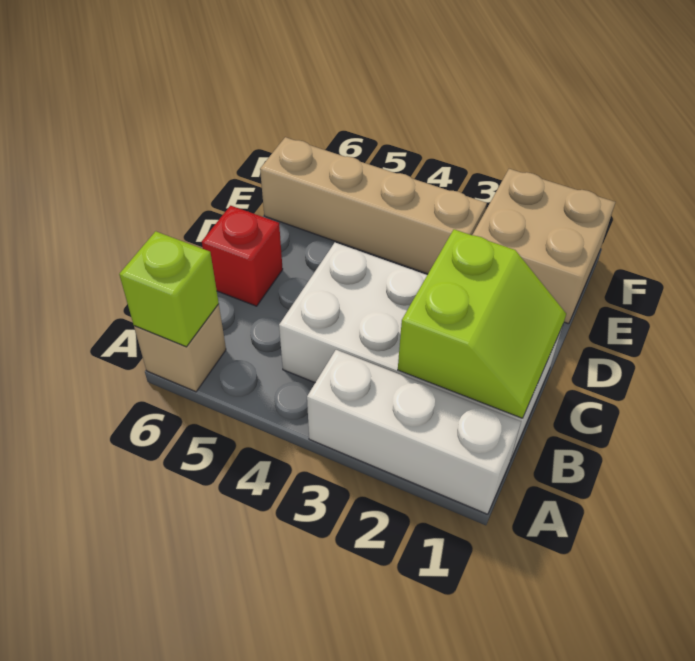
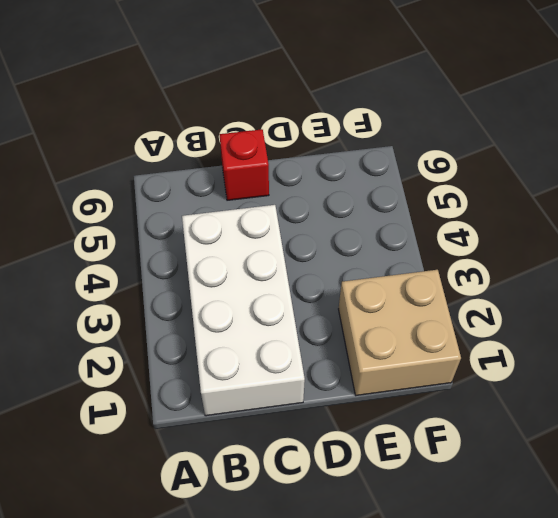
none -> white brick A1:A3 level 1
none -> tan brick A6 level 1

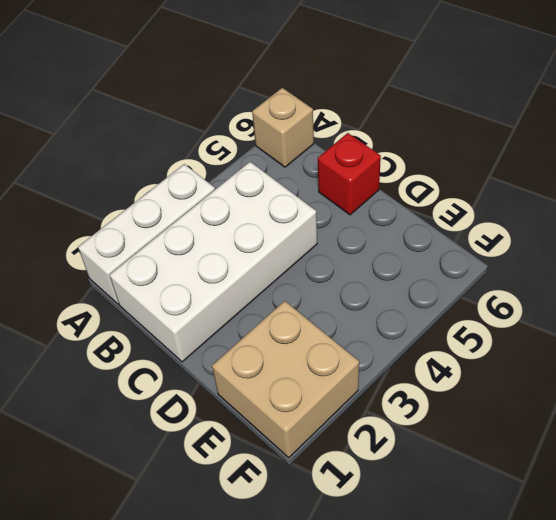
none -> tan brick E3:E6 level 1
none -> lime brick A6 level 2

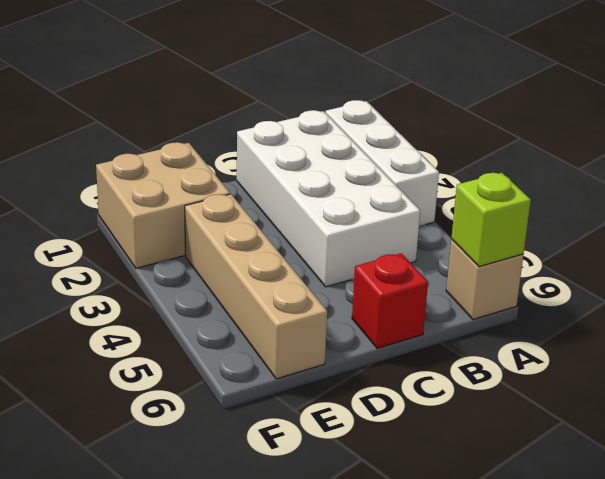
none -> lime slope B1:C2 level 2 top 2

